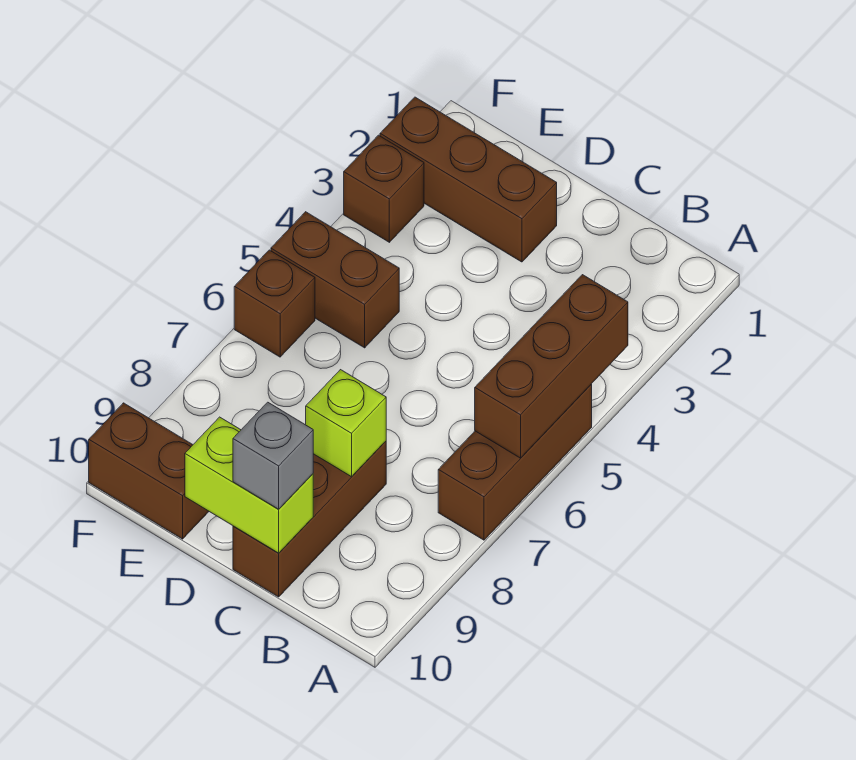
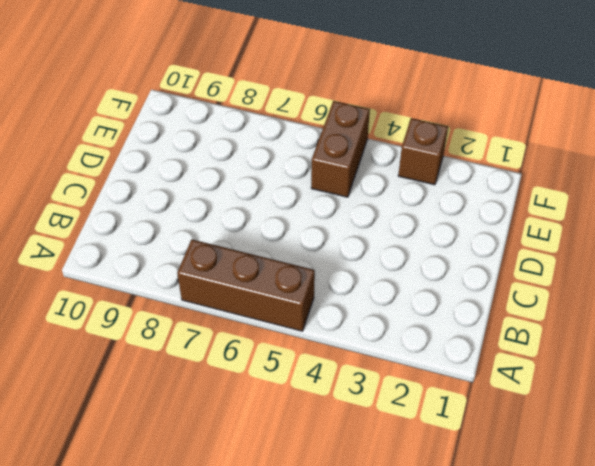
none -> brown brick C8:C10 level 1
none -> brown brick D2:F2 level 1

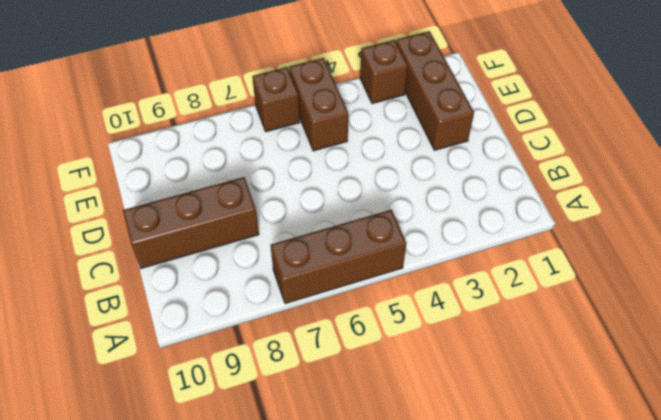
none -> brown brick E10:F10 level 1
none -> brown brick A4:A6 level 2

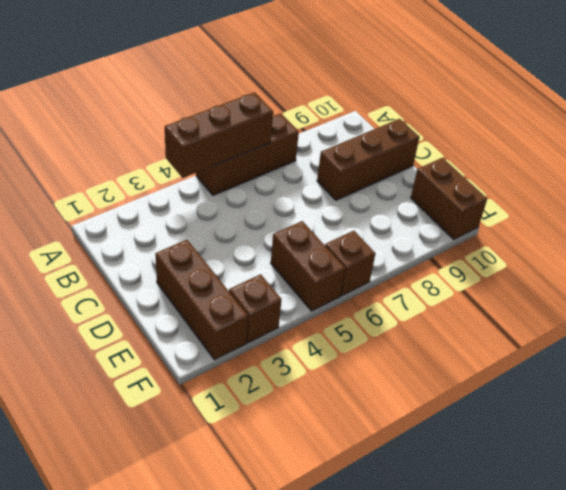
none -> lime brick C8 level 2
none -> lime brick C10:D10 level 2

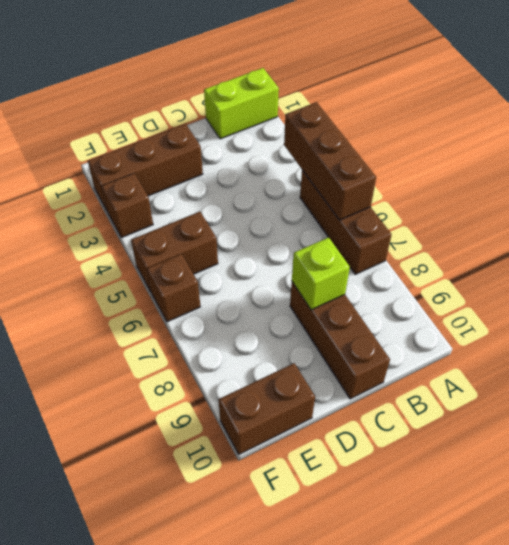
lime brick A1:B1 level 1 -> lime brick C10:D10 level 2
none -> grey brick C10 level 3

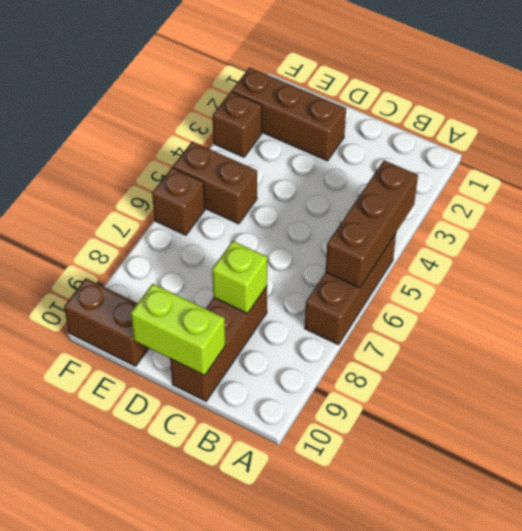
none -> grey brick C10 level 3

